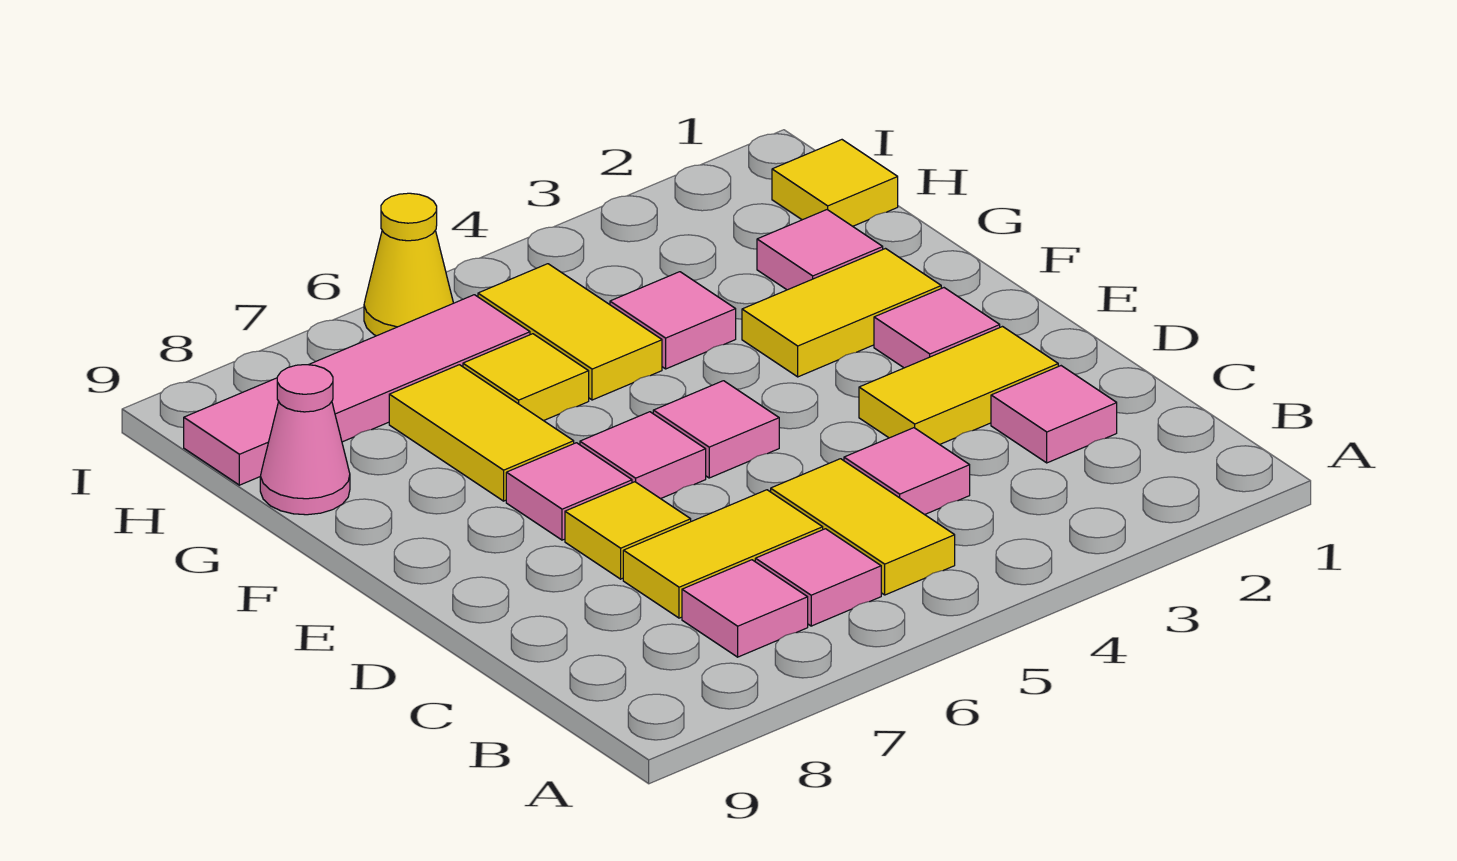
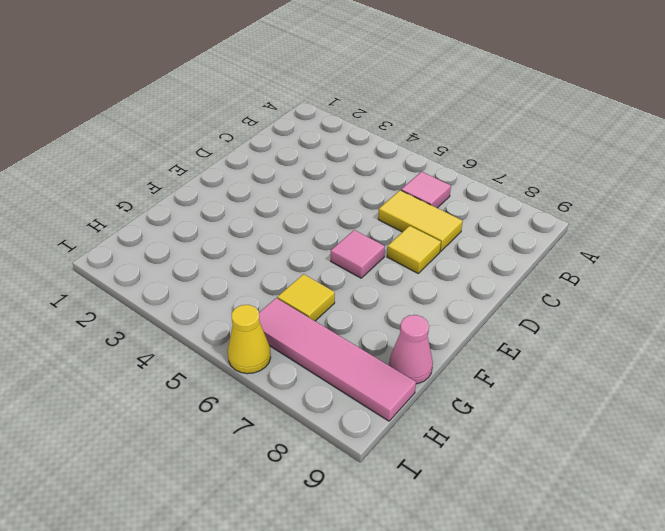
none -> yellow tile B5:C5 level 1
none -> pink tile B7 level 1
none -> pink tile C2 level 1

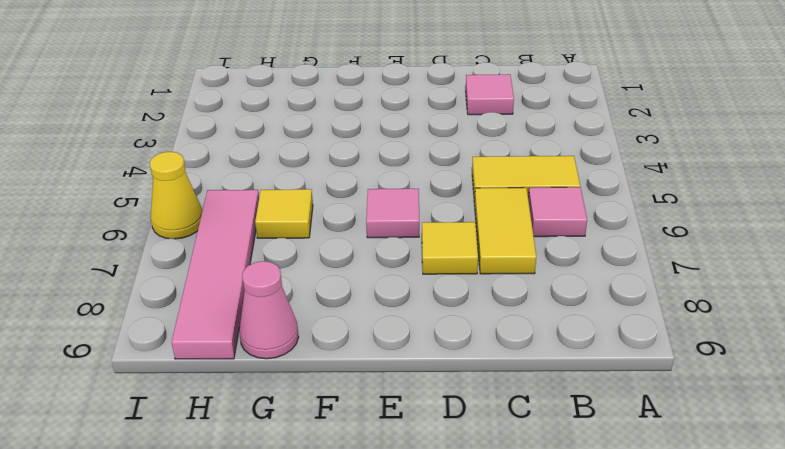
none -> pink tile B7 level 1
none -> pink tile C4 level 1
none -> yellow tile D2:D3 level 1

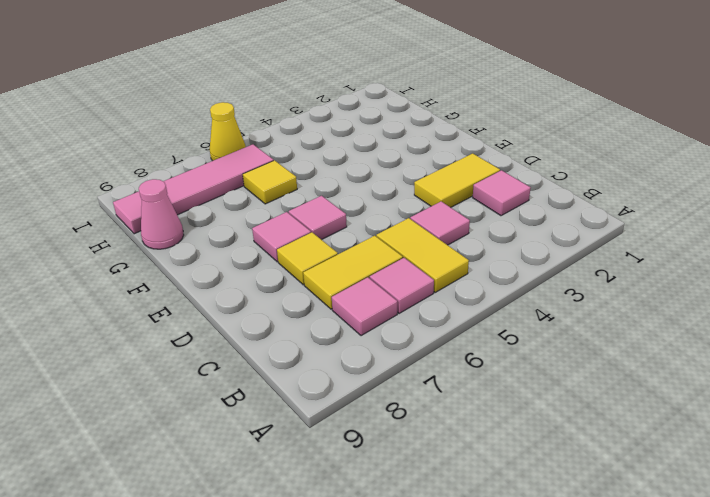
none -> pink tile E2 level 1
none -> pink tile E5 level 1
none -> yellow tile F2:F3 level 1

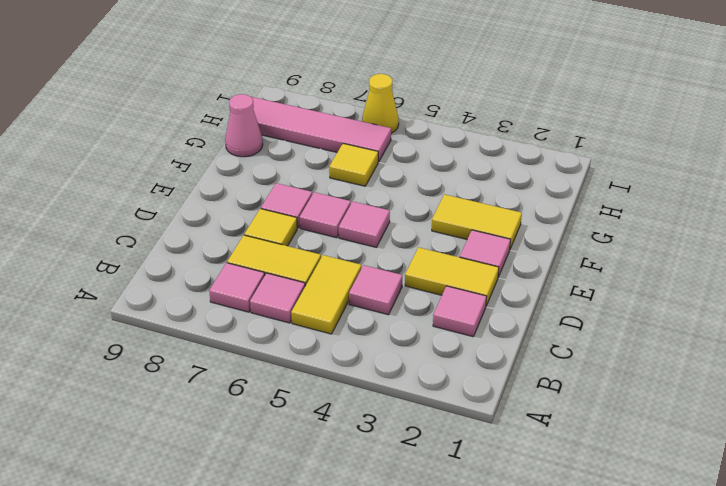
none -> yellow tile F7:G7 level 1
none -> pink tile G2 level 1
none -> pink tile G4 level 1

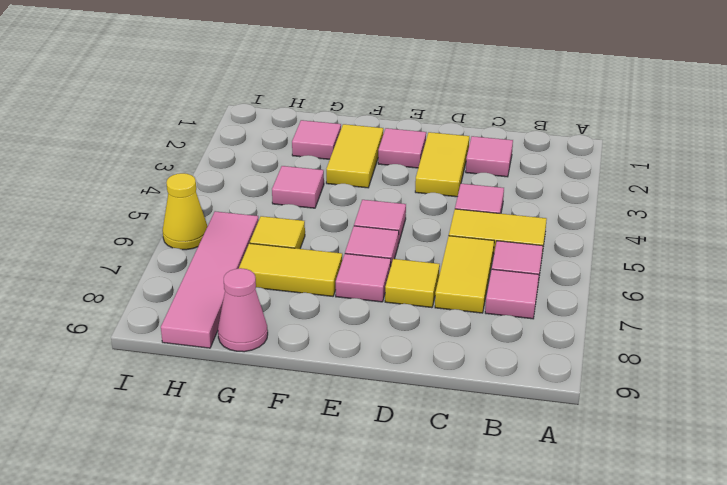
none -> yellow tile G5:H5 level 1
none -> yellow tile H1 level 1

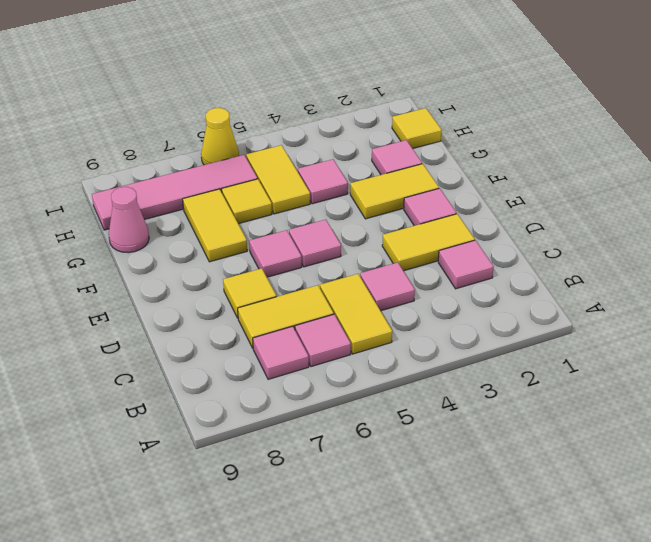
none -> pink tile E7 level 1

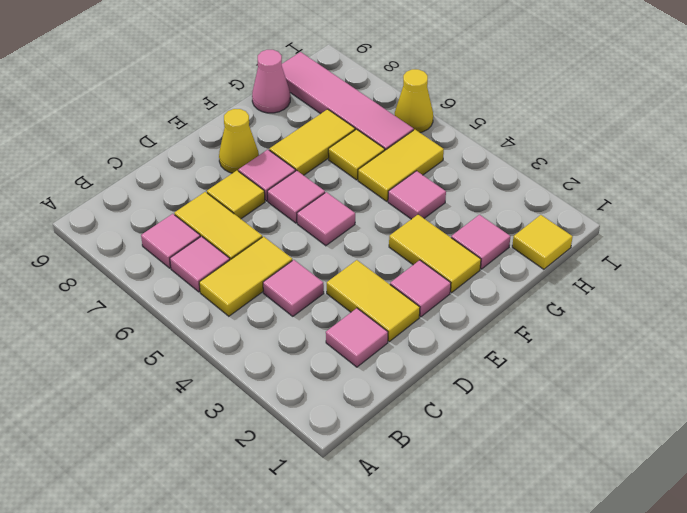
yellow cone E8 level 1 -> none

